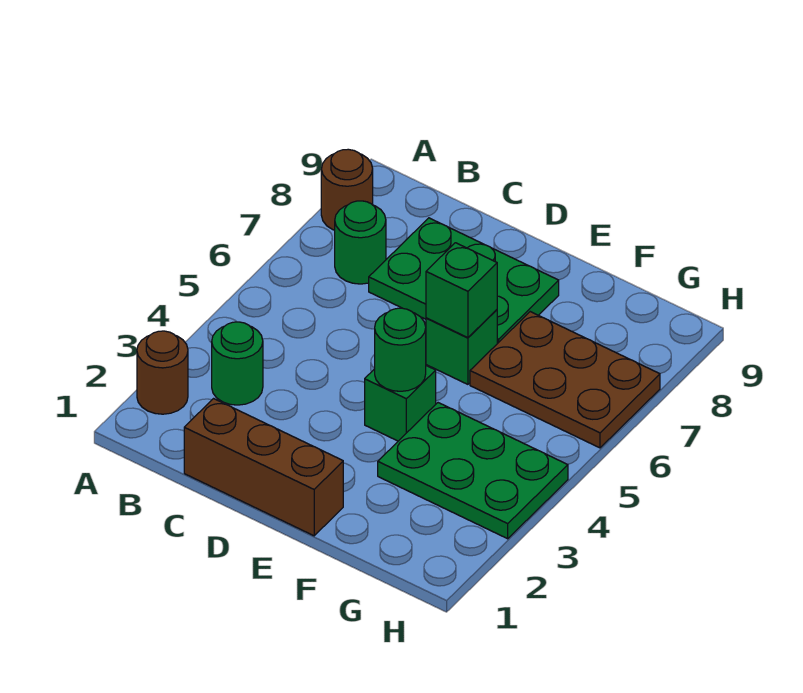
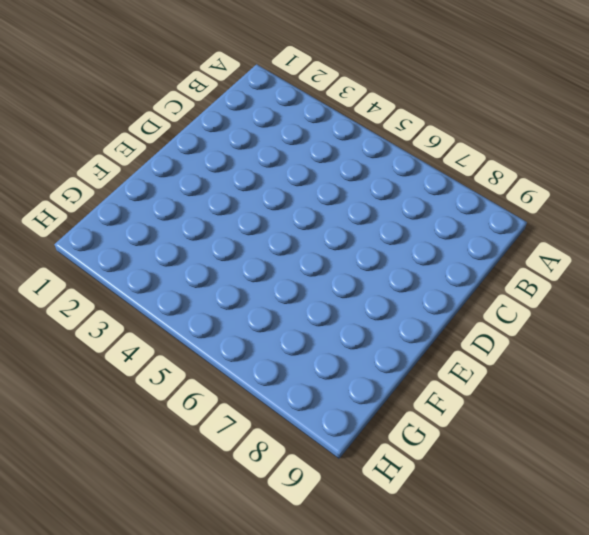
none -> brown round brick A2 level 1
none -> brown round brick A8 level 1
none -> green round brick B3 level 1

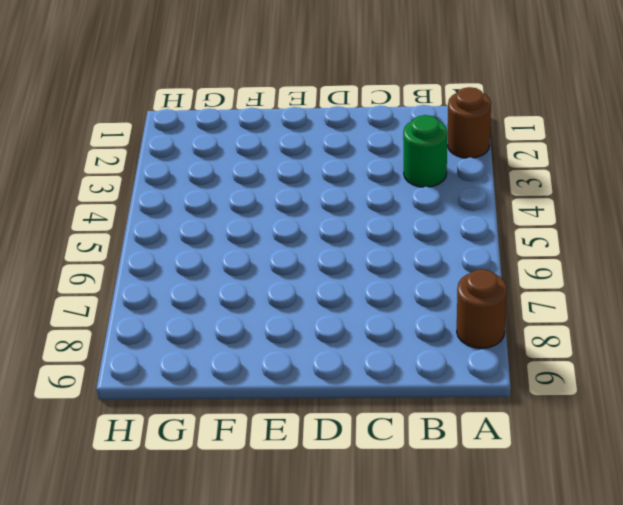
none -> green round brick B7 level 1
none -> brown brick C1:E1 level 1
none -> green plate C7:E8 level 1

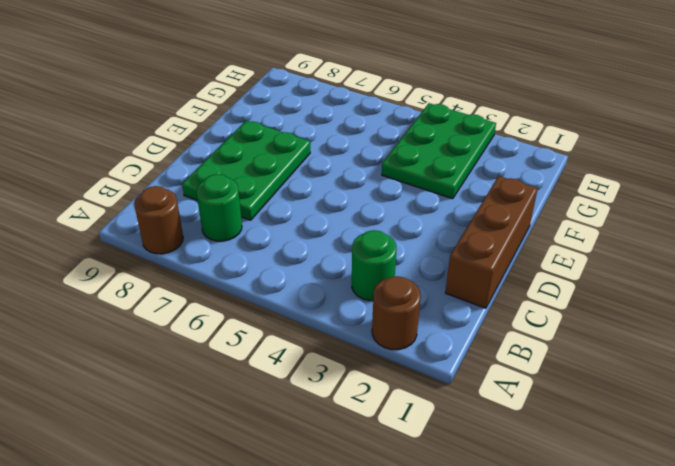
none -> green brick E4 level 1
none -> green brick E6 level 1
none -> brown plate F6:H7 level 1

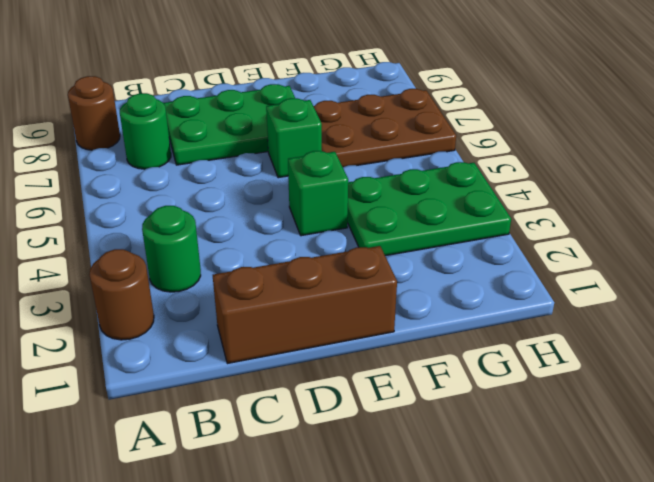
none -> green round brick E4 level 2
none -> green brick E6 level 2

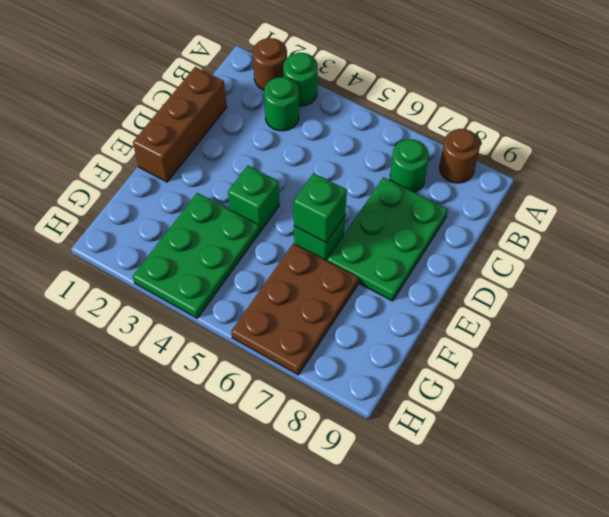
green round brick A3 level 1 -> green round brick E4 level 2

